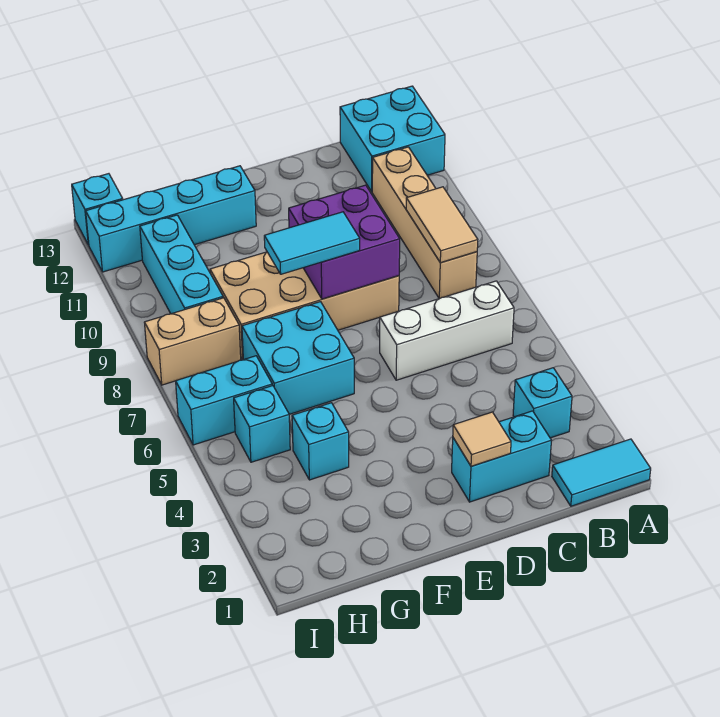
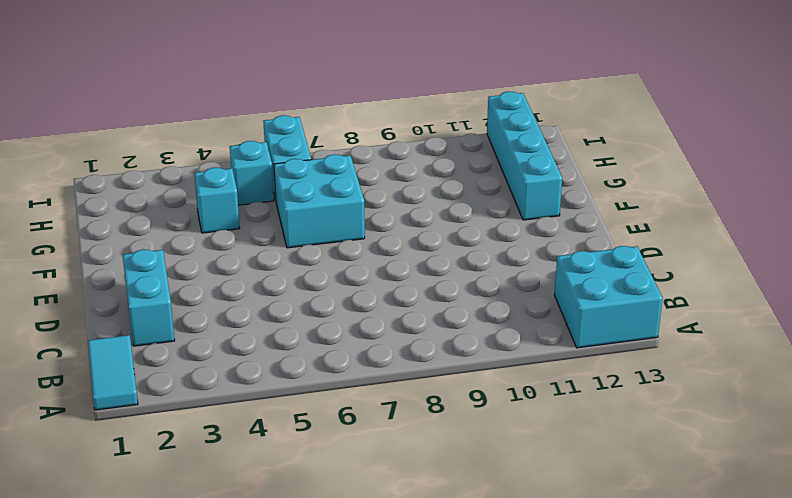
none -> cyan brick B3 level 1
none -> white brick B6:D6 level 1
none -> tan brick B8:B11 level 1

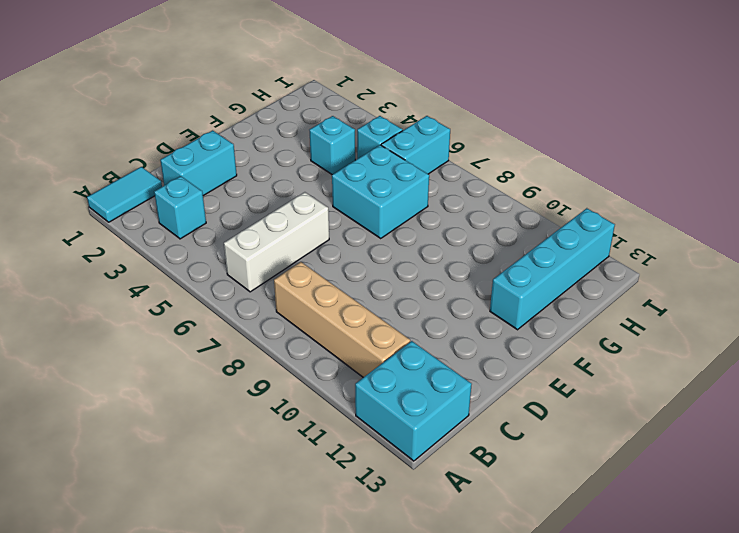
none -> tan brick D8:G9 level 1
none -> tan brick H8:I8 level 1
none -> cyan brick H9:H11 level 1

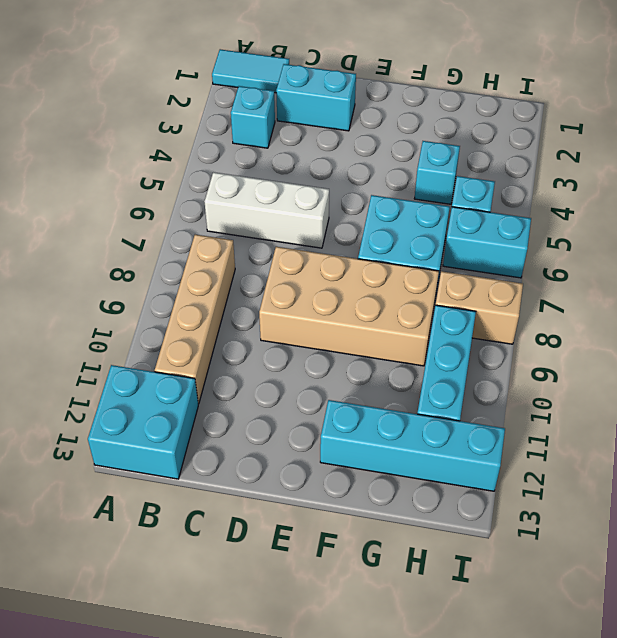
none -> cyan brick I13 level 1
none -> tan tile B8:B9 level 2
none -> tan tile D2 level 2

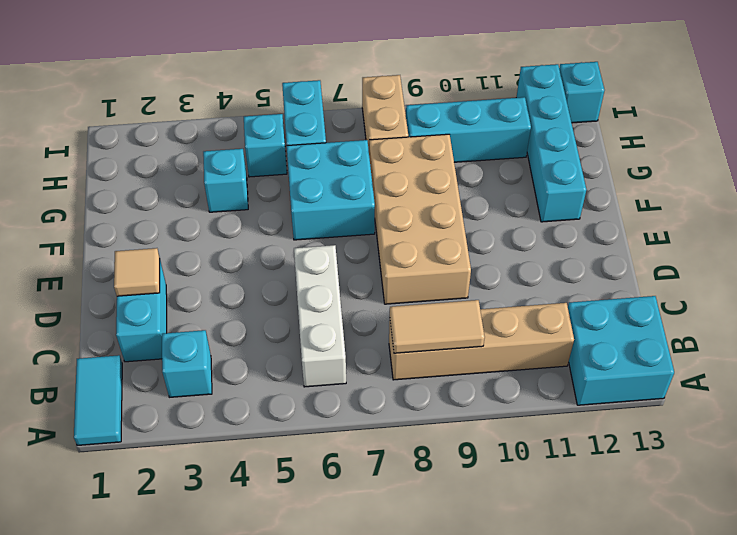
none -> purple brick D8:E9 level 2
none -> cyan tile E8:F8 level 3

